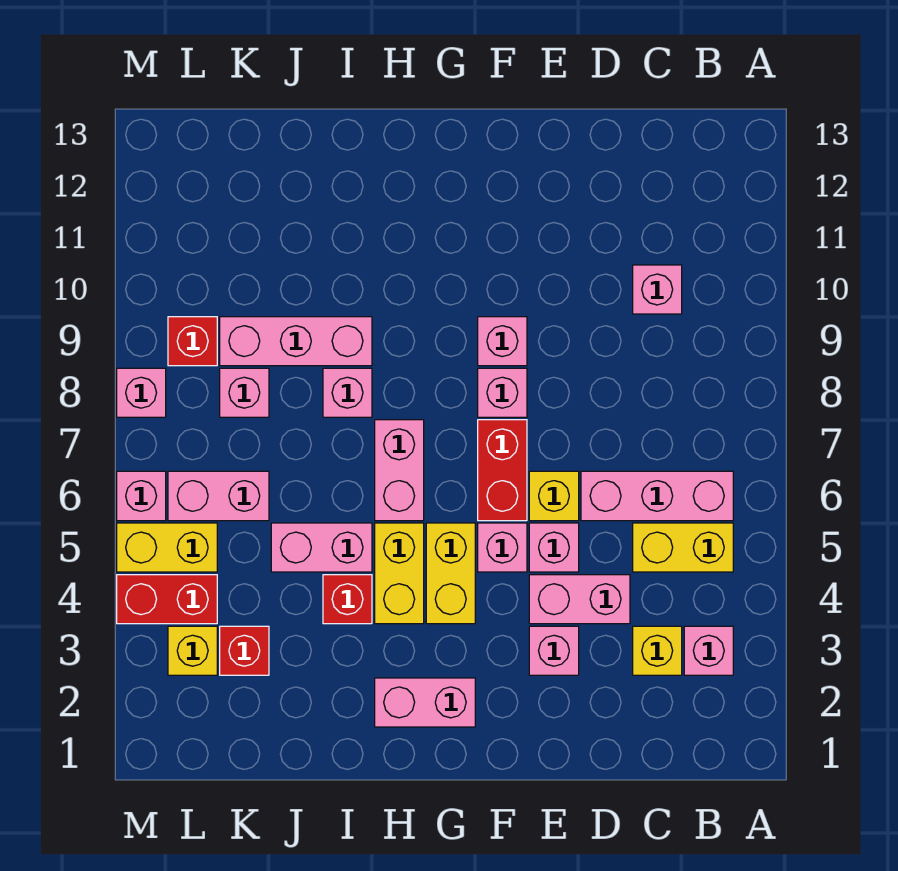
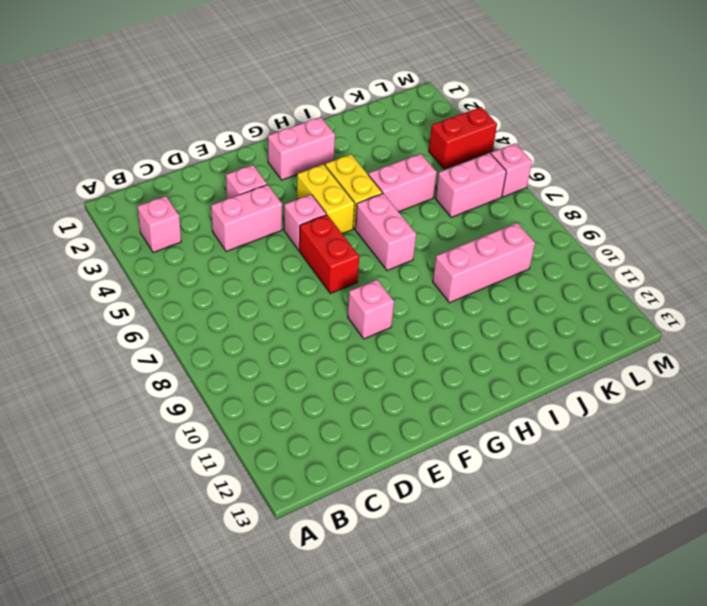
none -> yellow brick B5:C5 level 1
none -> pink brick B6:D6 level 1
none -> yellow brick C3 level 1
none -> pink brick C10 level 1

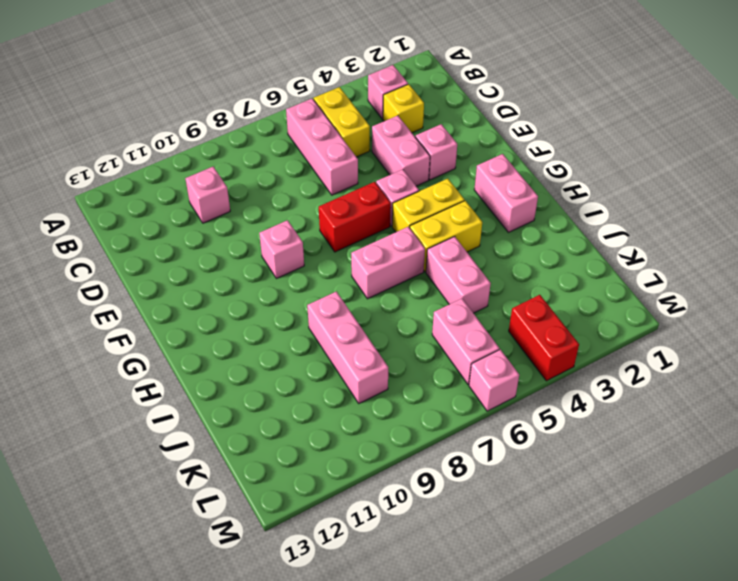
none -> pink brick E5 level 1
none -> yellow brick E6 level 1
none -> pink brick F8 level 1
none -> red brick I4 level 1

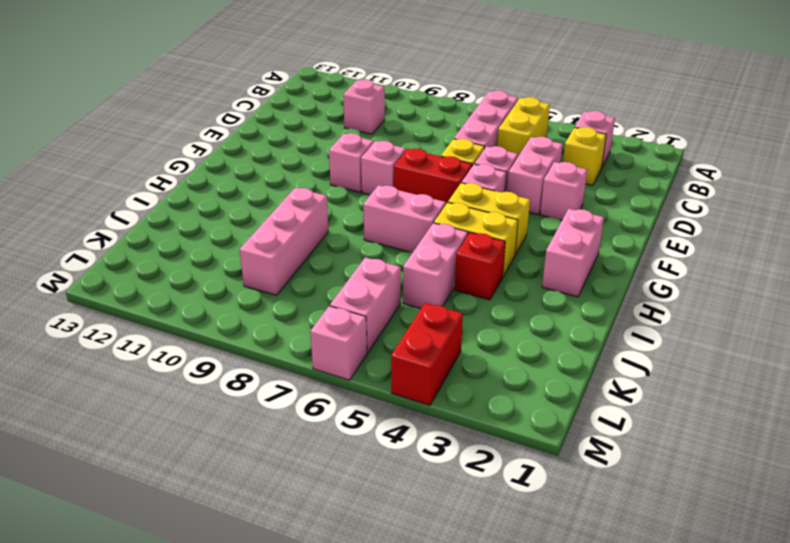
none -> pink brick I8 level 1
none -> red brick K3 level 1
none -> pink brick K8 level 1
none -> yellow brick L3 level 1

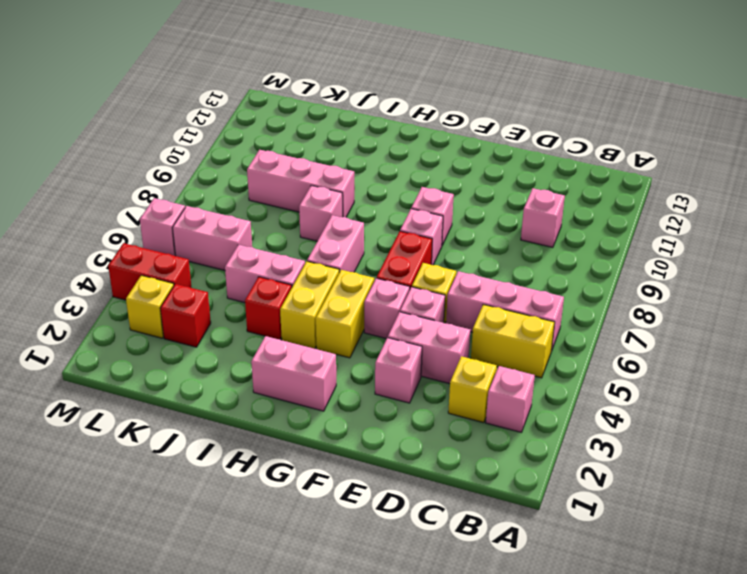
none -> pink brick K8 level 1
none -> yellow brick L5:M5 level 1
none -> red brick L9 level 1
none -> pink brick M8 level 1

